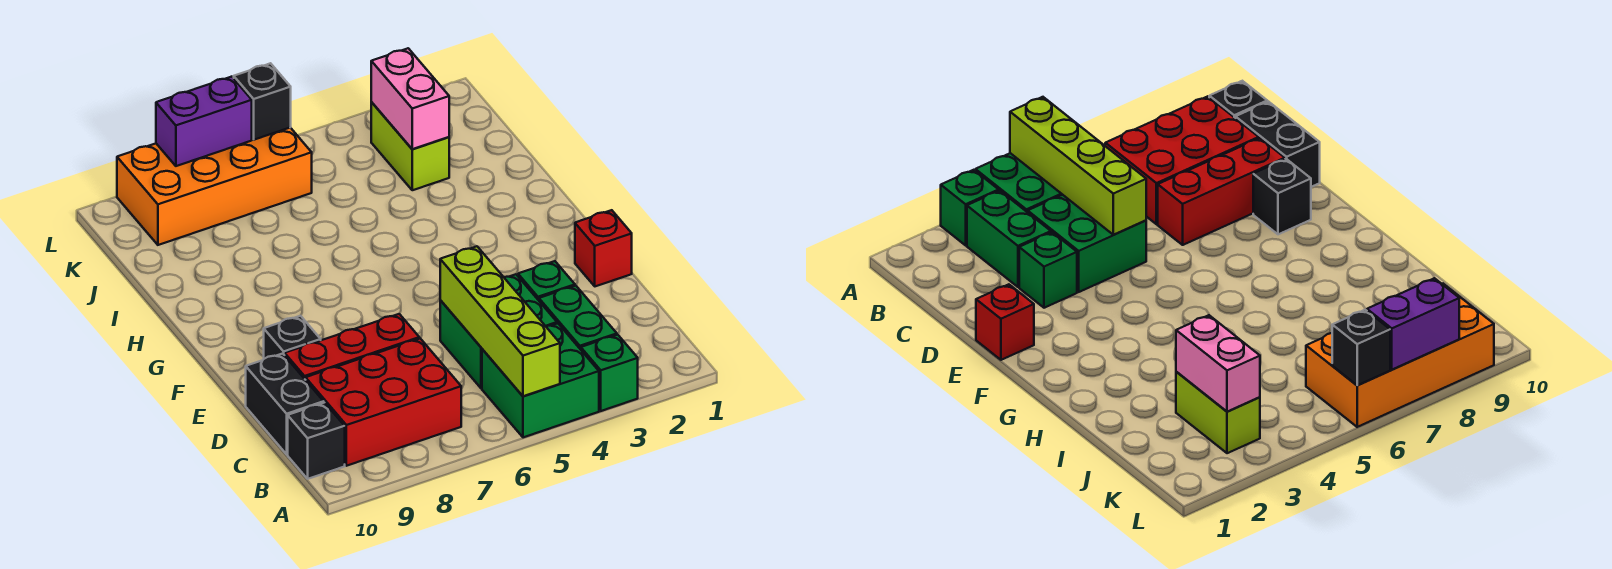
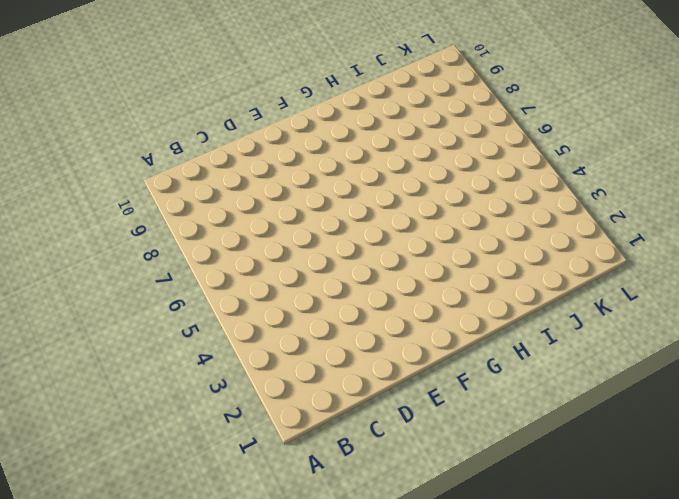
none -> green brick A3 level 1
none -> green brick A4:B5 level 1
none -> green brick B3:C3 level 1

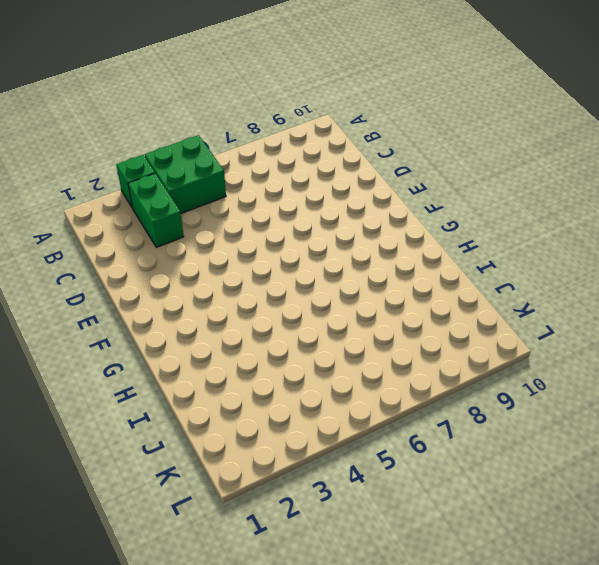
none -> red brick B7:C9 level 1
none -> black brick B10 level 1
none -> green brick C4:D5 level 1

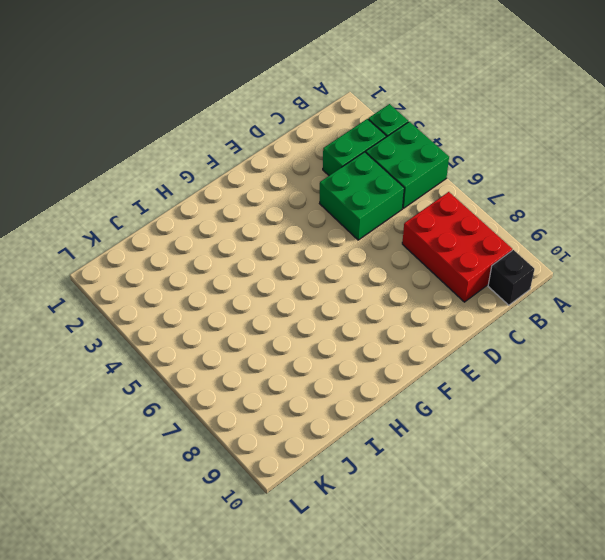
none -> black brick C10:D10 level 1
none -> green brick D3 level 1
none -> red brick D7:D9 level 1

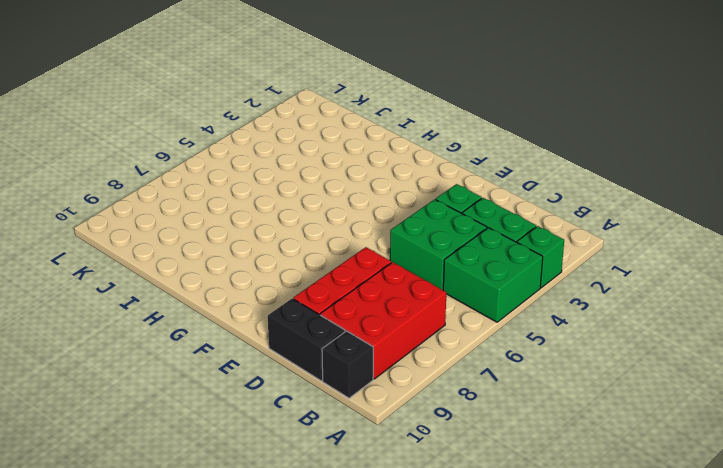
none -> red brick E1 level 1
none -> black brick E9 level 1
none -> lime brick J3:K3 level 1

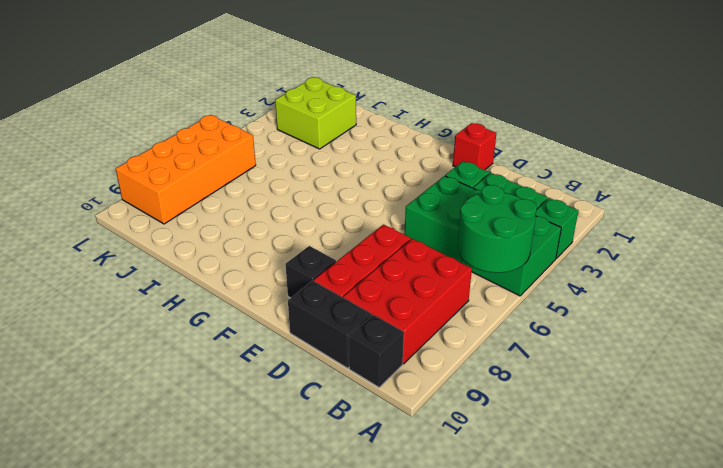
green round brick A5:B6 level 2 -> lime brick A5:D5 level 2
lime brick J2:K3 level 1 -> lime brick J3:K3 level 1
none -> pink brick J3:K3 level 2
none -> black brick L6 level 2
none -> purple brick L7:L8 level 2

